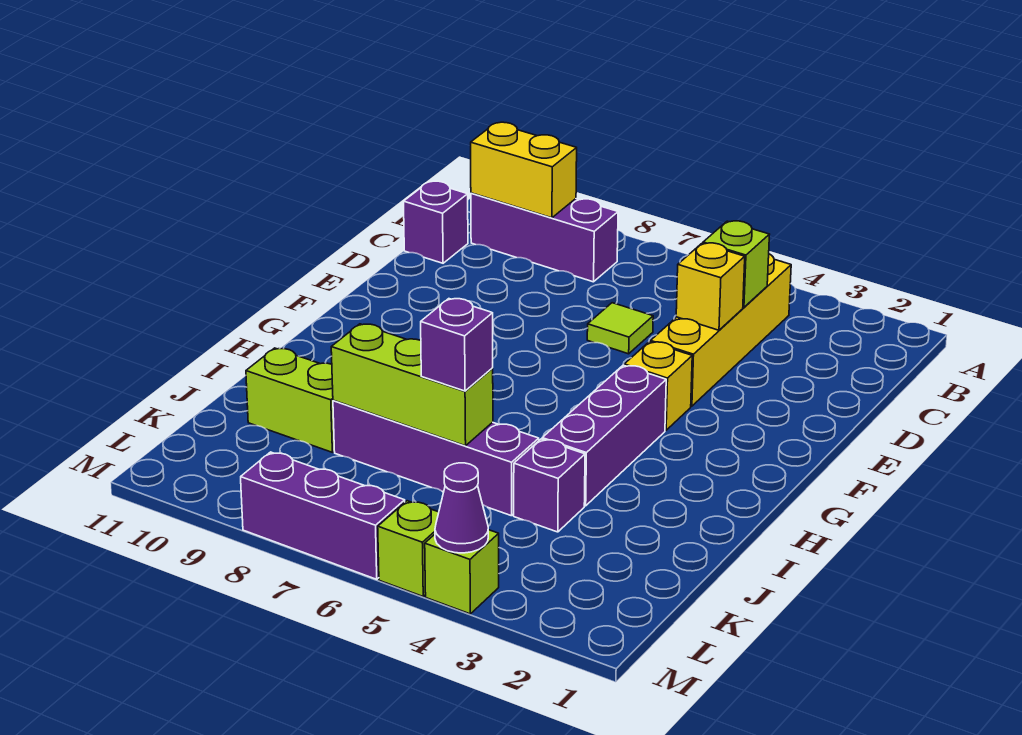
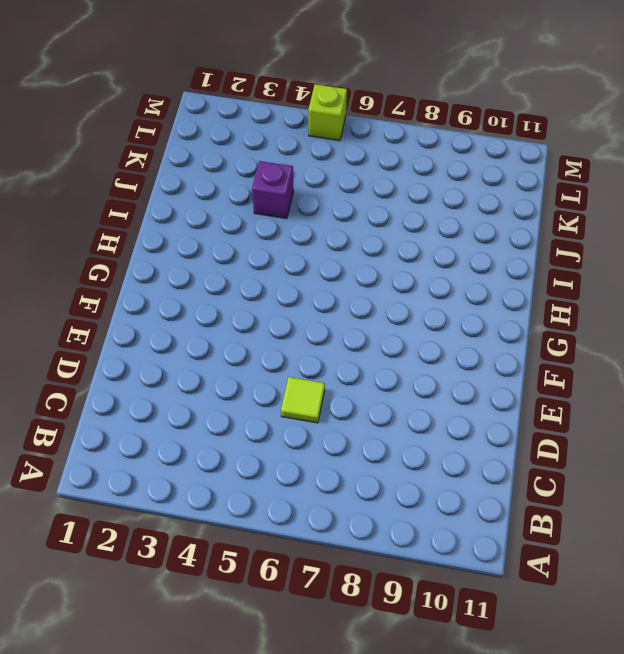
none -> yellow brick B4:E4 level 1
none -> purple brick B8:B10 level 1
none -> purple brick C11 level 1

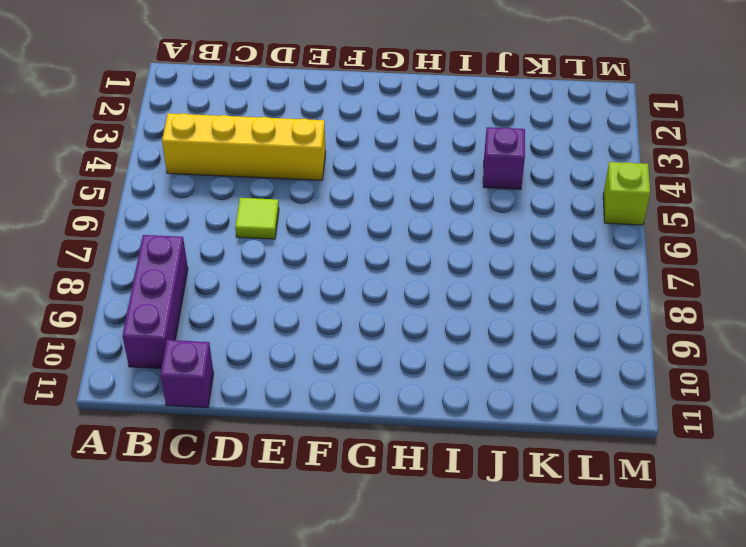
none -> yellow brick F4 level 1
none -> purple brick G4:I4 level 1
none -> purple brick J5:J8 level 1

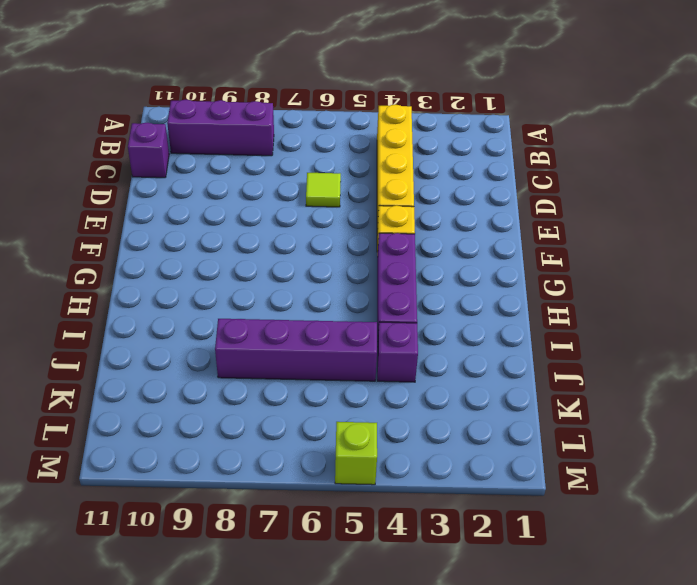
none -> lime brick J9:J10 level 1
none -> lime brick M4 level 1
none -> purple brick M6:M8 level 1

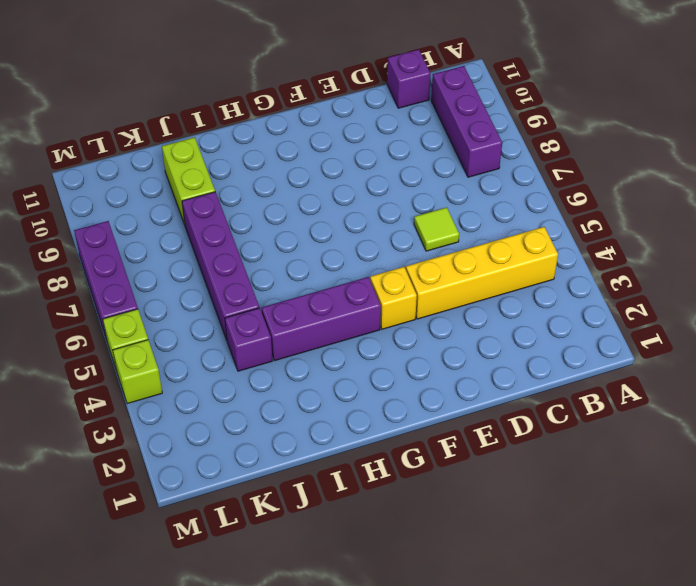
none -> yellow brick B9:B10 level 2
none -> lime brick C4 level 2
none -> yellow brick D4 level 2

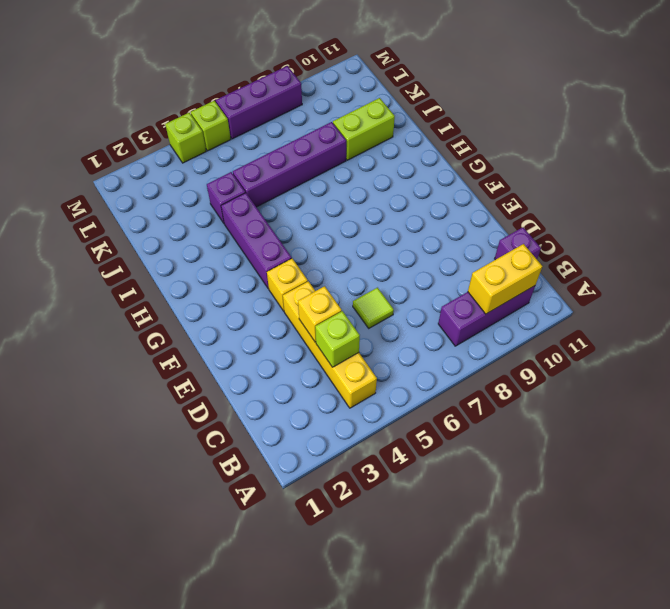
none -> lime brick J6:J8 level 2
none -> purple cone M4 level 2
none -> purple brick J6 level 3

